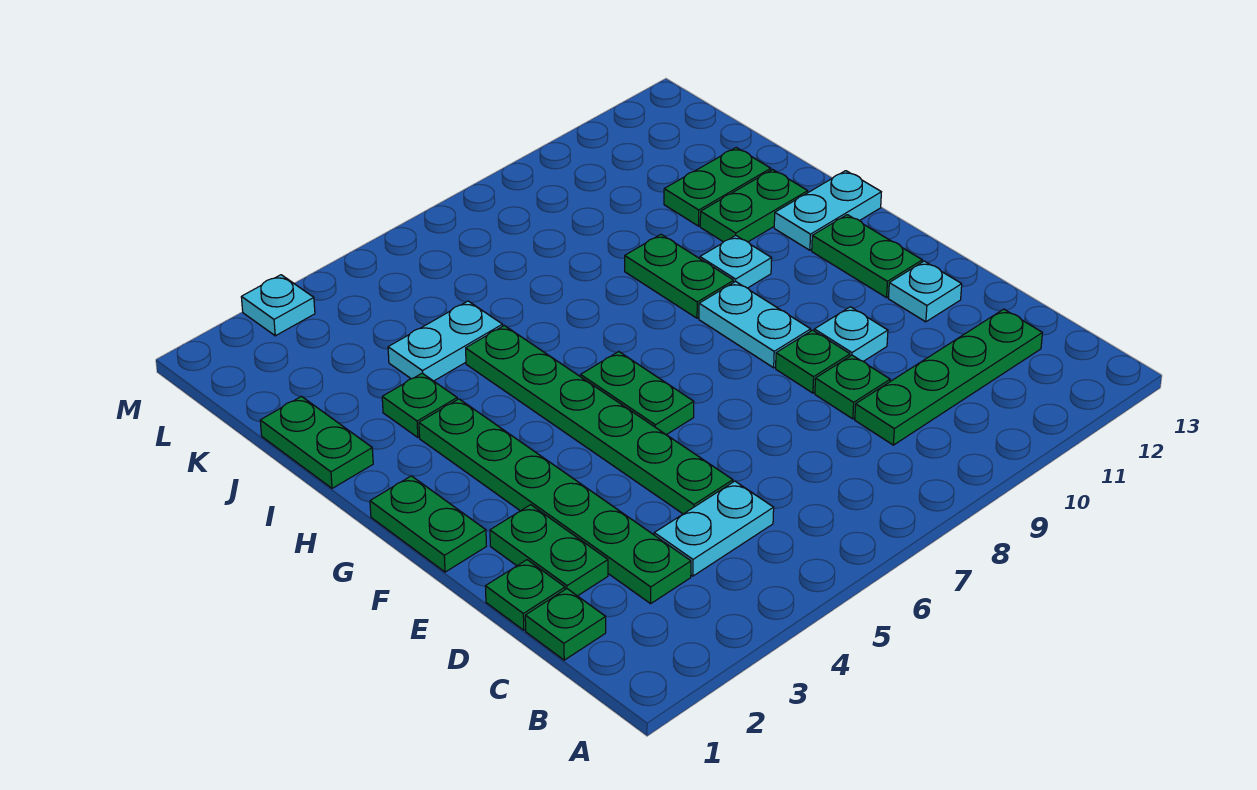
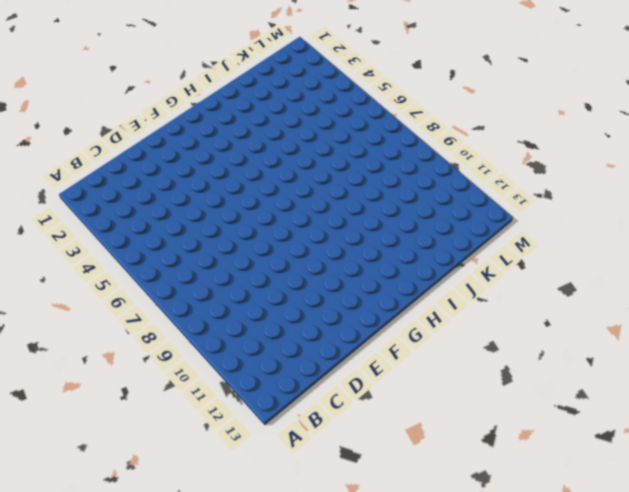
none -> green plate C1 level 1
none -> green plate C3:H3 level 1
none -> cyan plate C4:C5 level 1

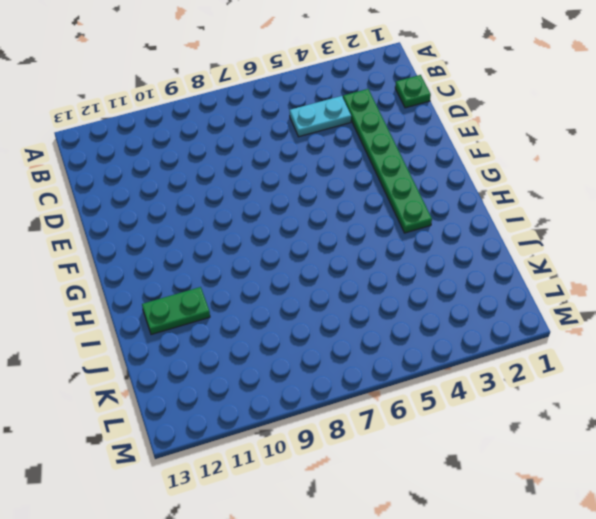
none -> green plate C9:C12 level 1
none -> green plate D1 level 1
none -> green plate D2:E2 level 1

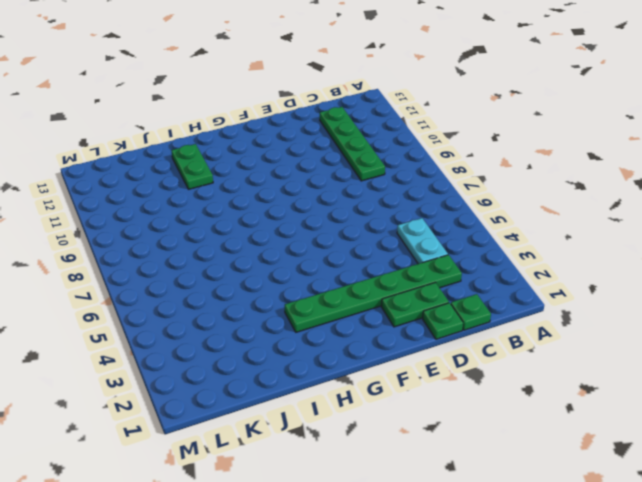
none -> green plate D5:I5 level 1
none -> green plate D9 level 1
none -> green plate E9 level 1

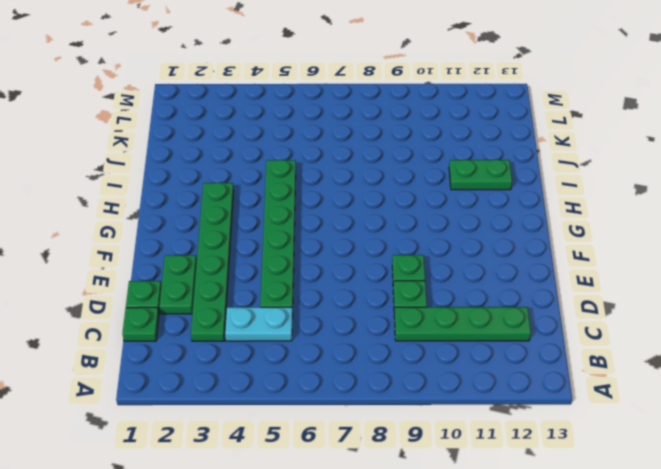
none -> cyan plate E10 level 1
none -> cyan plate E12 level 1
none -> green plate F1:G1 level 1

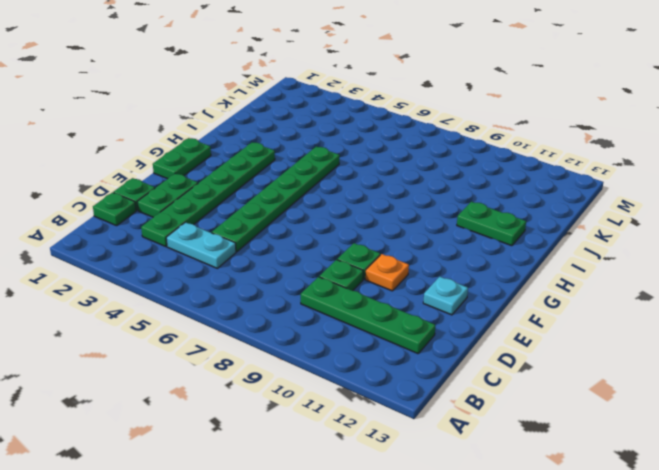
orange plate E10 level 1 -> cyan plate E10 level 1
none -> green plate F6:G6 level 1
none -> cyan plate F9:G9 level 1
none -> green plate F12:G12 level 1

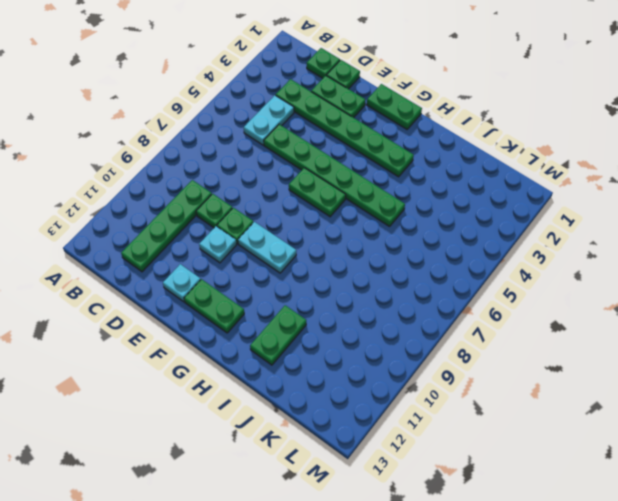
none -> green plate H9:I9 level 1
none -> cyan plate H10 level 1
none -> cyan plate H12:H13 level 1

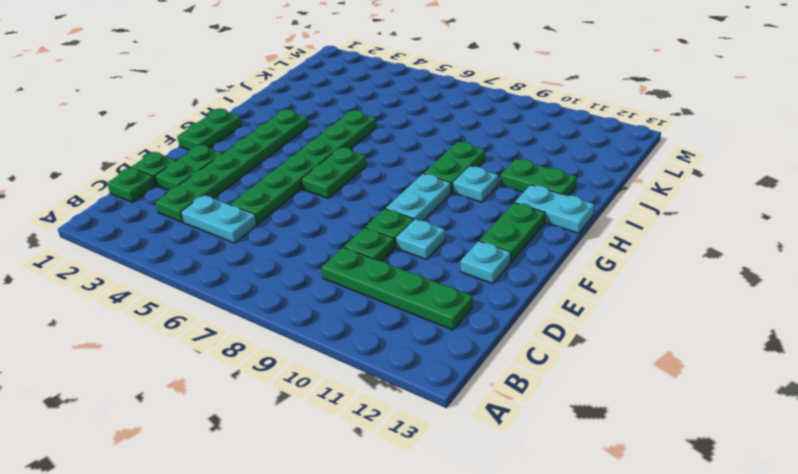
none -> green plate I1:J1 level 1
none -> green plate I3 level 1
none -> cyan plate J4:J5 level 1

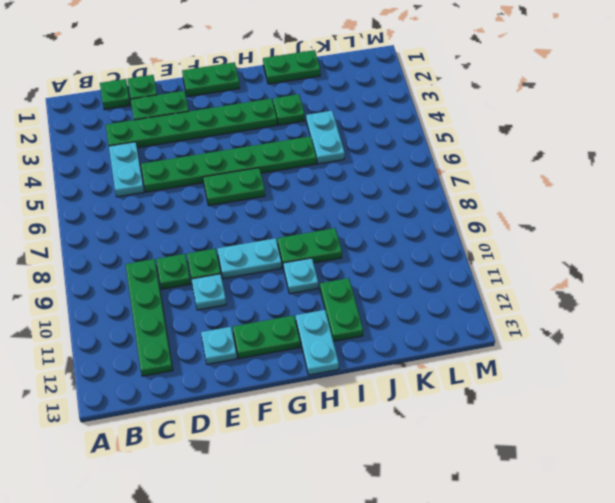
none -> green plate J11:J12 level 1
none -> cyan plate M3 level 1

